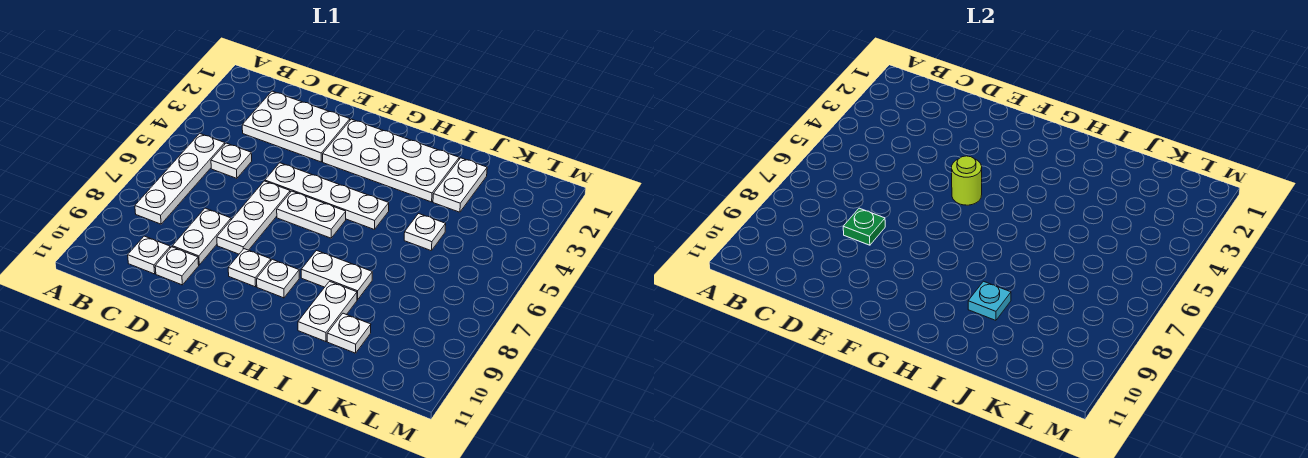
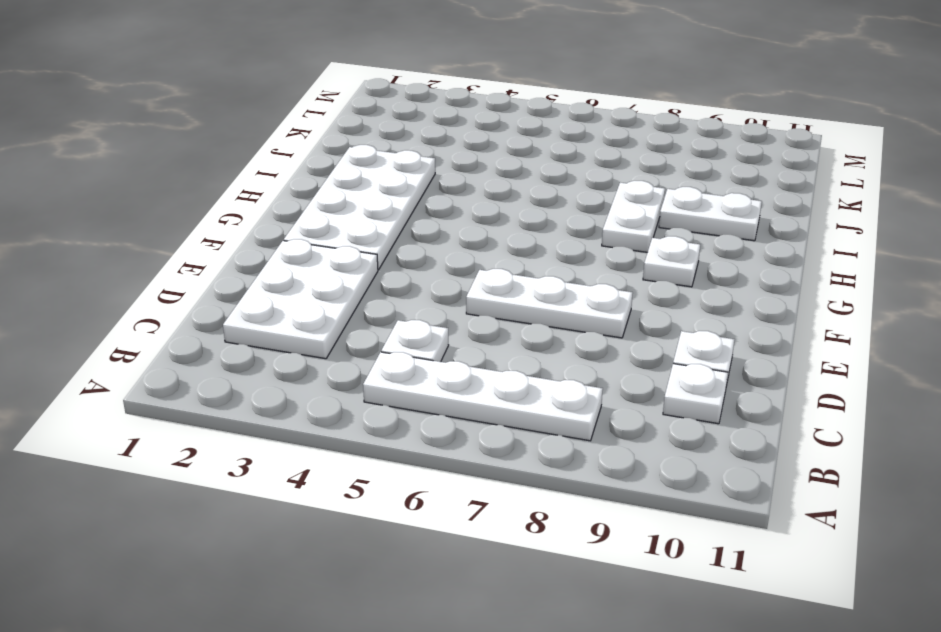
none -> white plate D8:D9 level 1
none -> white plate E5:H5 level 1
none -> white plate F6:G6 level 1

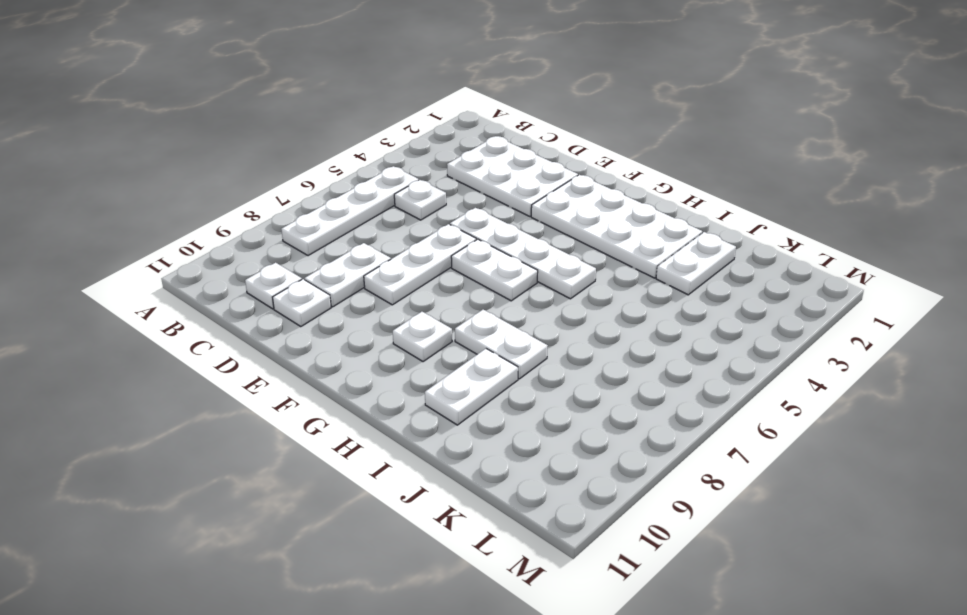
none -> white plate F9 level 1
none -> white plate J5 level 1
none -> white plate J10 level 1

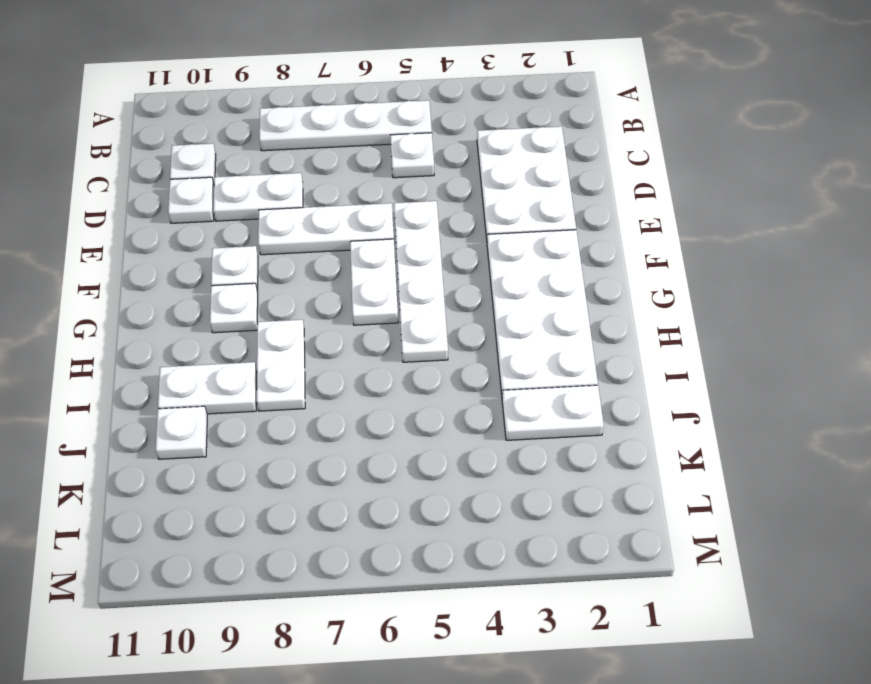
none -> white plate J5 level 1
none -> green plate D8 level 2
none -> lime round brick F5 level 2

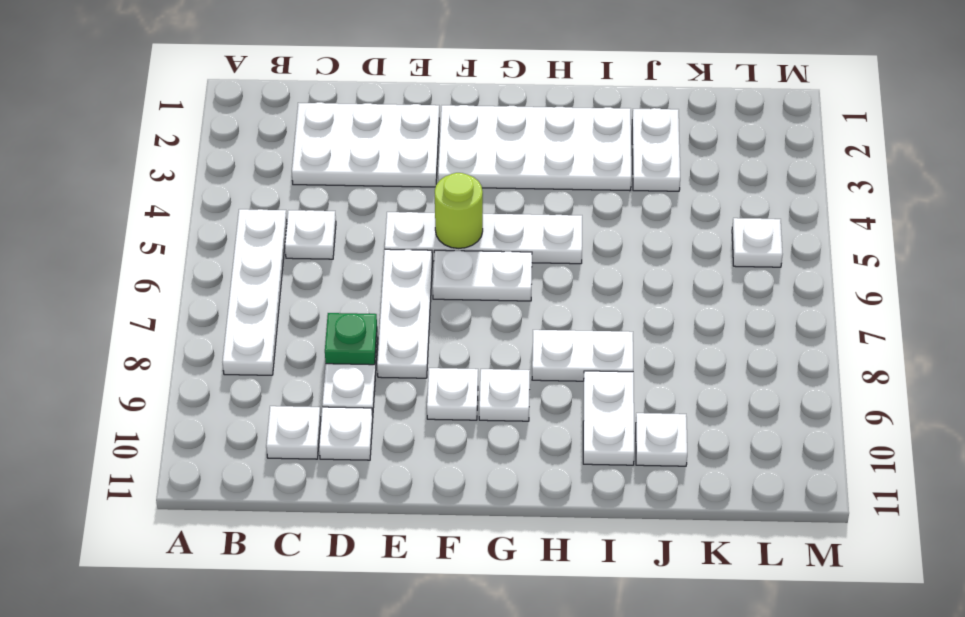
white plate L5 level 1 -> white plate J5 level 1
none -> cyan plate I9 level 2

